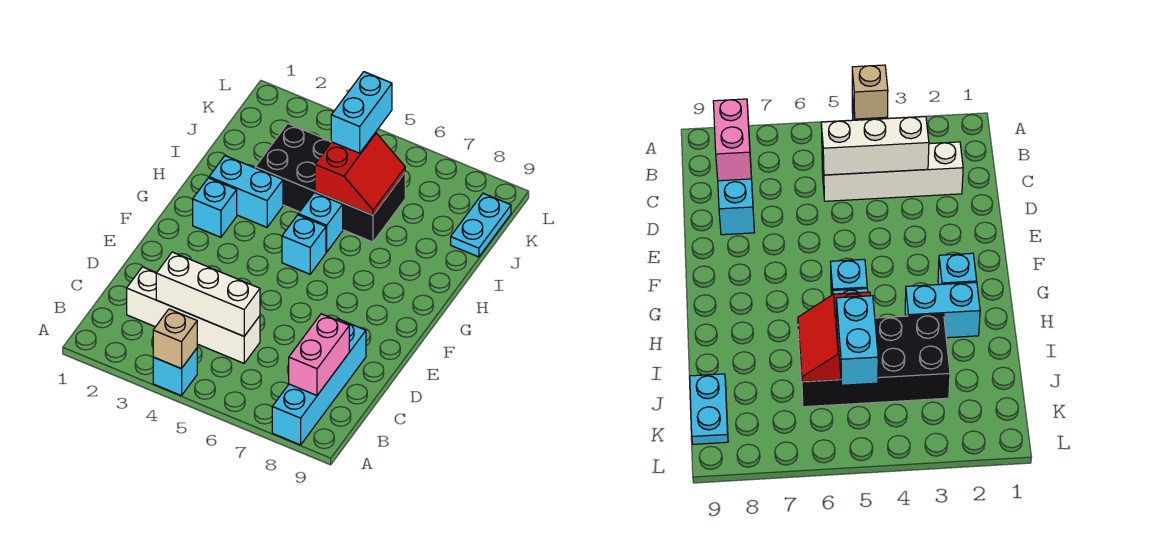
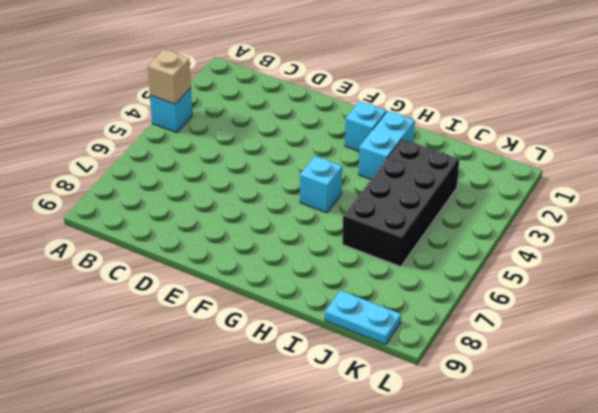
none -> cyan brick A8:D8 level 1
none -> white brick C2:C5 level 1
none -> cyan brick H5 level 1

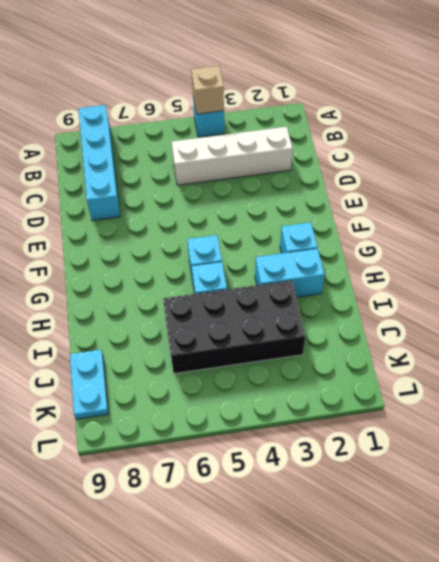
none -> pink brick B8:C8 level 2
none -> white brick C3:C5 level 2
none -> red slope I5:J6 level 2 top 5

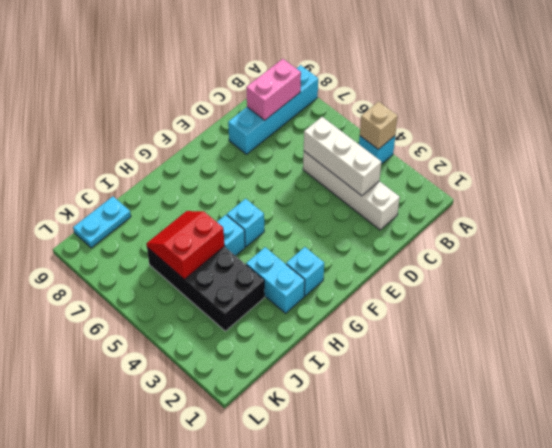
none -> cyan brick J5:K5 level 3

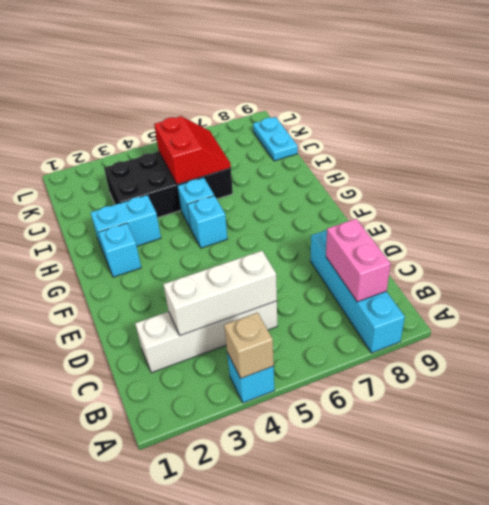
none -> cyan brick J5:K5 level 3

